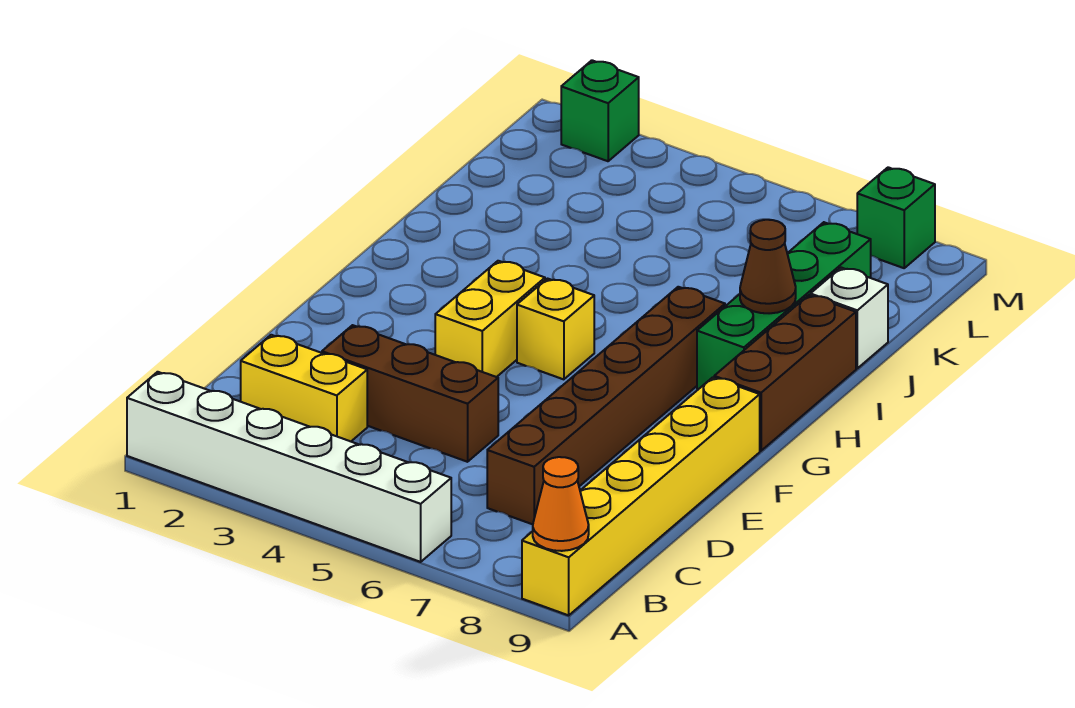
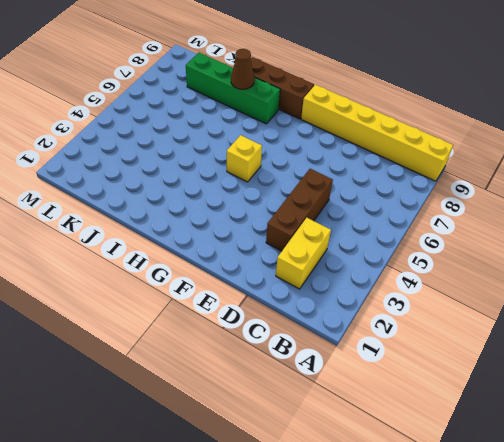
none -> white brick A1:A6 level 1
none -> brown brick C7:H7 level 1
none -> yellow brick F4:G4 level 1

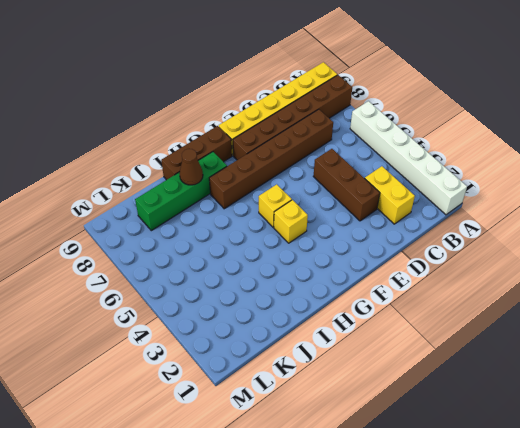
brown brick A8:F8 level 1 -> none
yellow brick G4 level 1 -> yellow brick F4:G4 level 1
none -> white brick J9 level 1
none -> green brick M2 level 1
none -> green brick M8 level 1

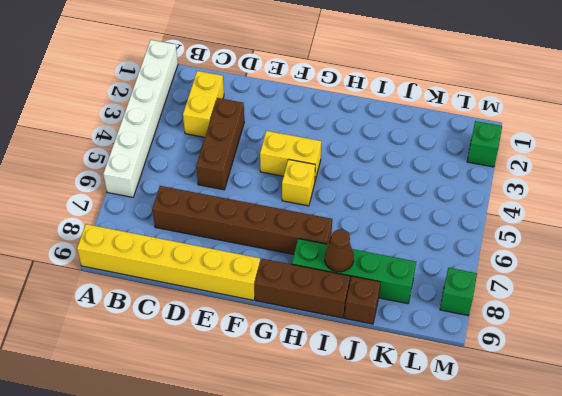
brown brick J9 level 1 -> white brick J9 level 1
none -> orange cone A9 level 2

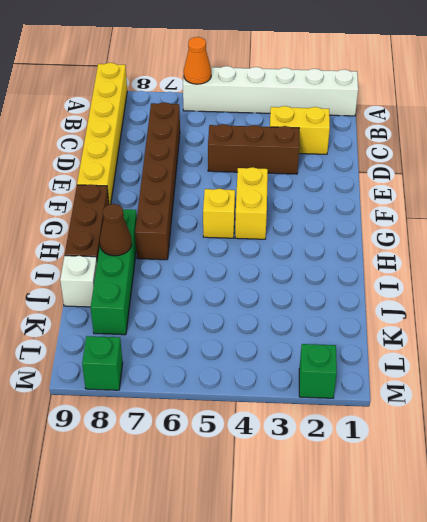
orange cone A6 level 2 -> orange cone A9 level 2

